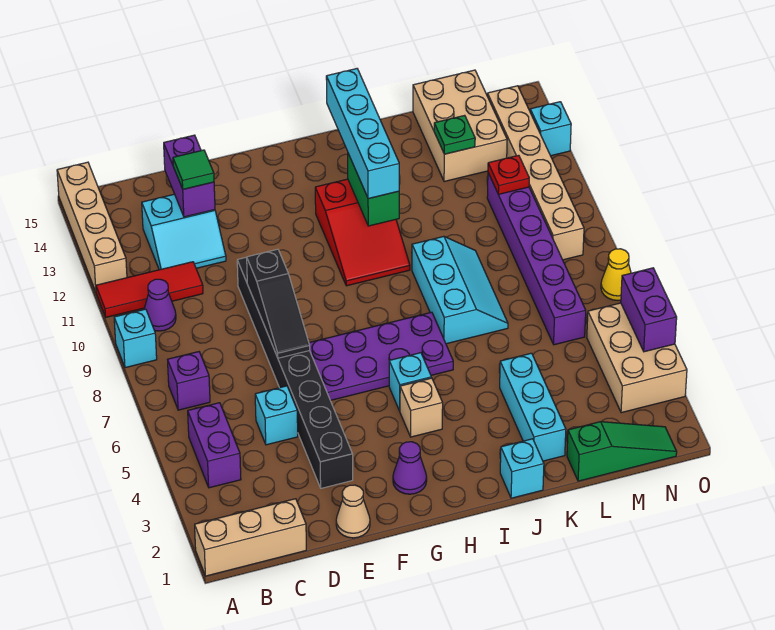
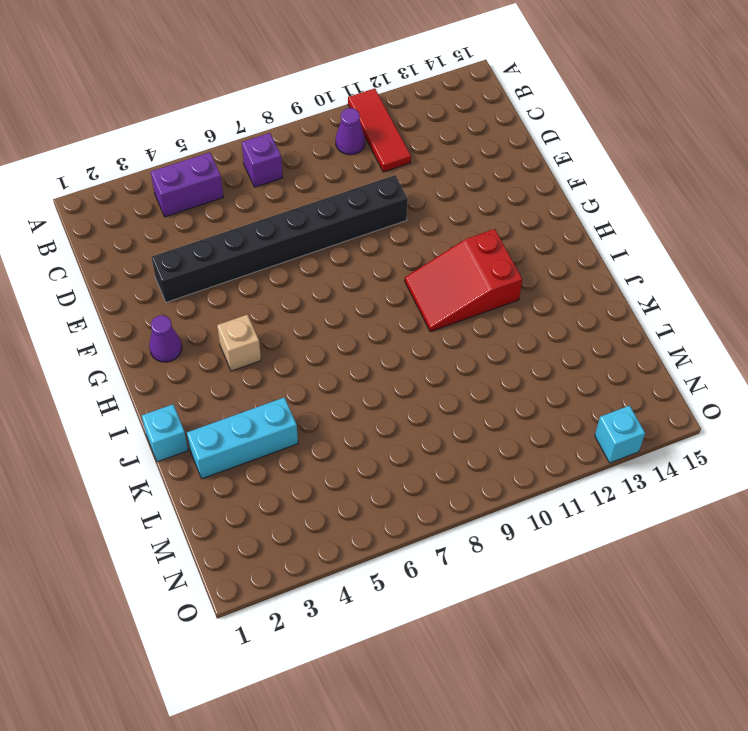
none -> tan brick A1:C1 level 1
none -> cyan brick A9 level 1
none -> tan brick A12:A15 level 1
none -> cyan slope C12:D13 level 1 top 13

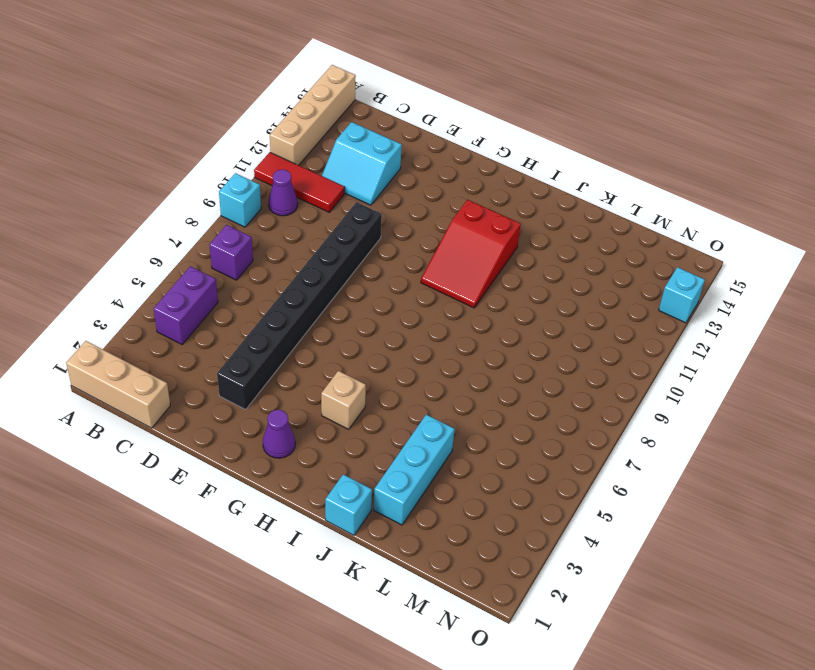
none -> cyan brick D5 level 1
none -> tan cone E1 level 1
none -> purple plate F6:I7 level 1
none -> cyan brick H5 level 1

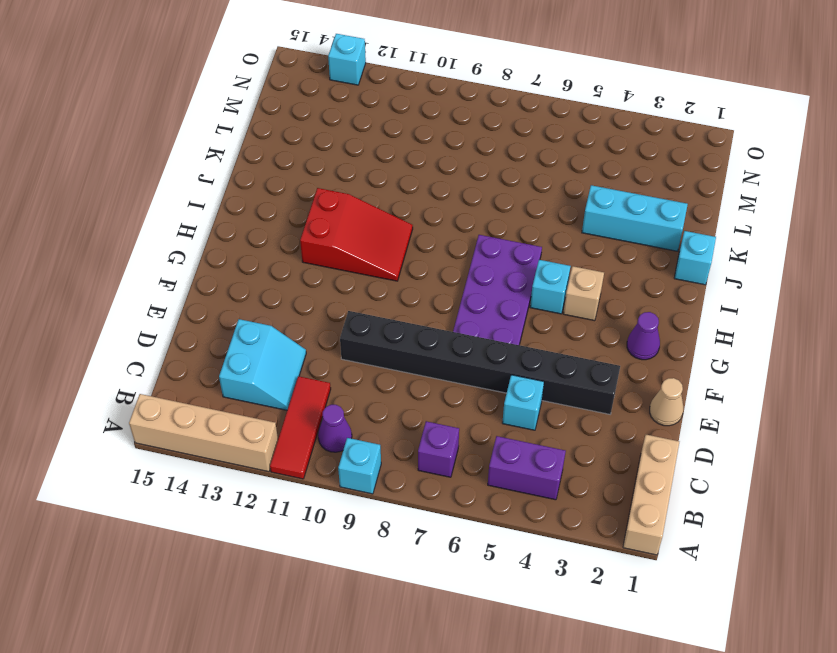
none -> cyan slope J7:K9 level 1 top J
none -> green slope L1:N1 level 1 top L
none -> tan brick L13:M15 level 1
none -> purple brick M6:M11 level 1

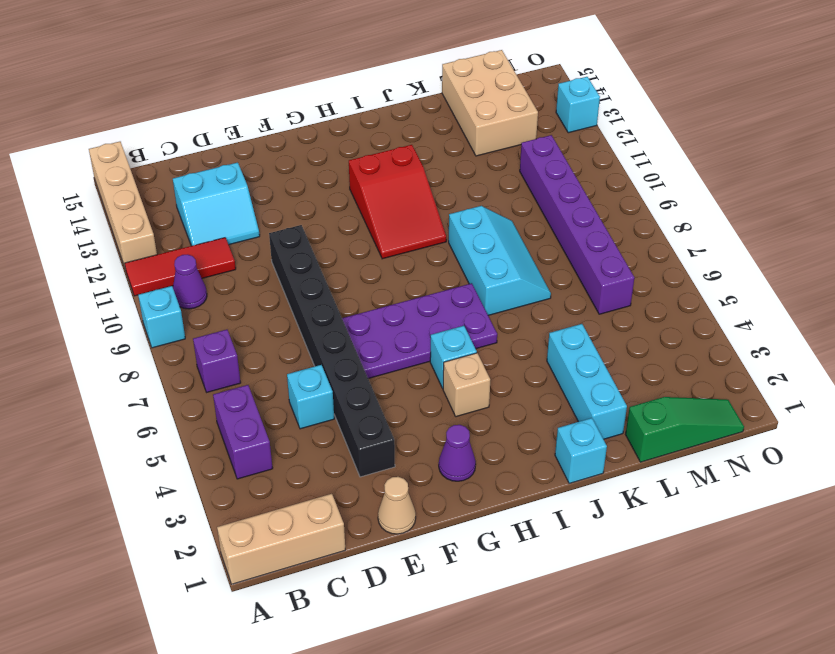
none -> tan brick N3:O5 level 1
none -> tan brick N9:N14 level 1
none -> yellow cone O7 level 1
none -> purple brick D13:D14 level 2

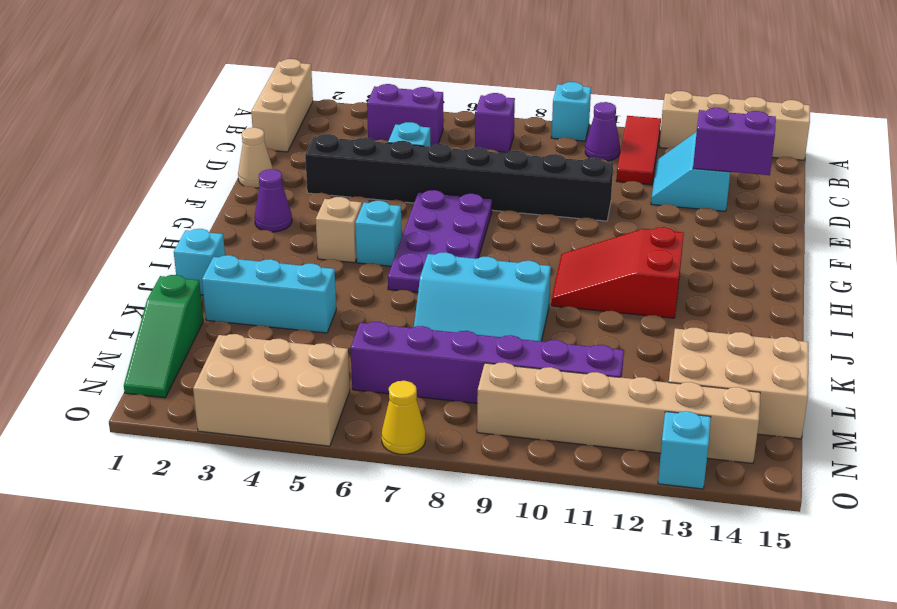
none -> black slope E7:E9 level 2 top 9
none -> green brick I11:I12 level 2
none -> green plate L13 level 2
none -> red plate M11 level 2

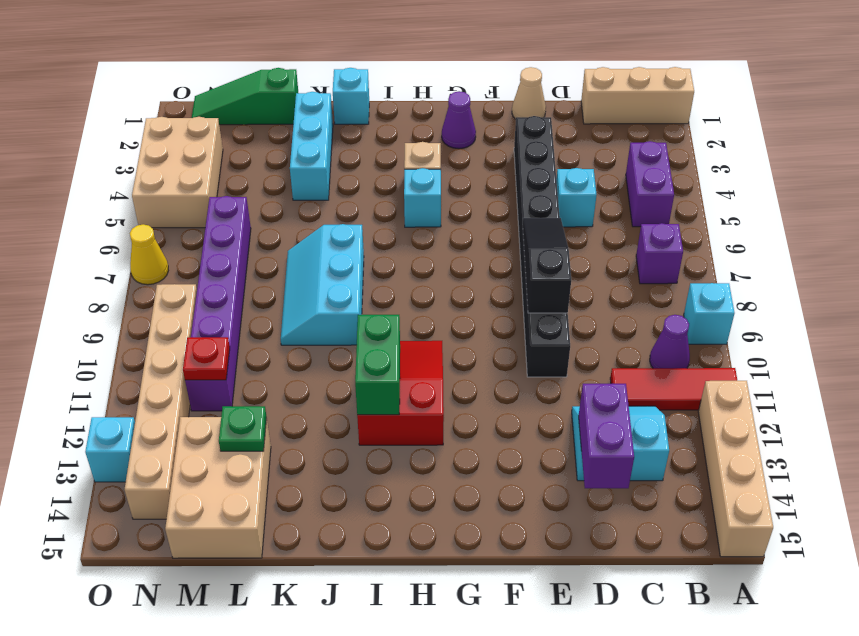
none -> purple plate F6:I7 level 1
none -> purple brick O4:O5 level 2
none -> green tile D13 level 3
none -> cyan brick I11:I14 level 3

